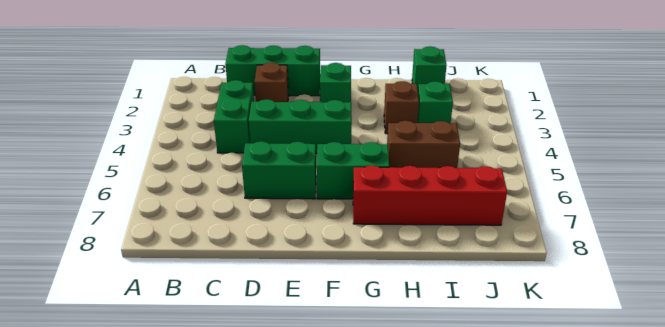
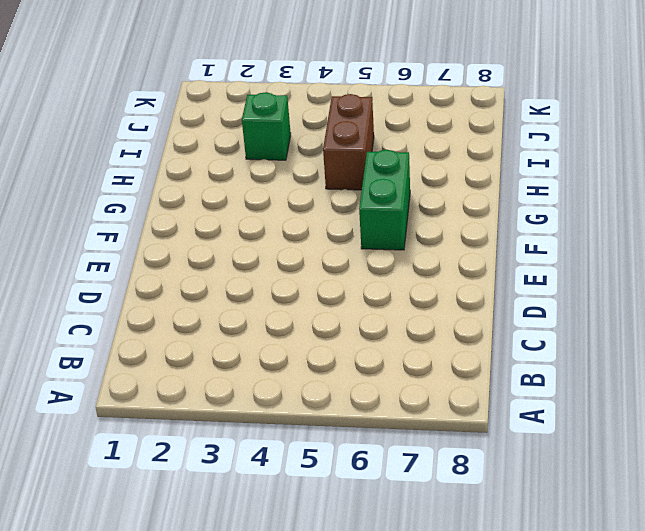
none -> green brick C1:E1 level 1
none -> green brick C3:C4 level 1
none -> brown brick D2 level 1

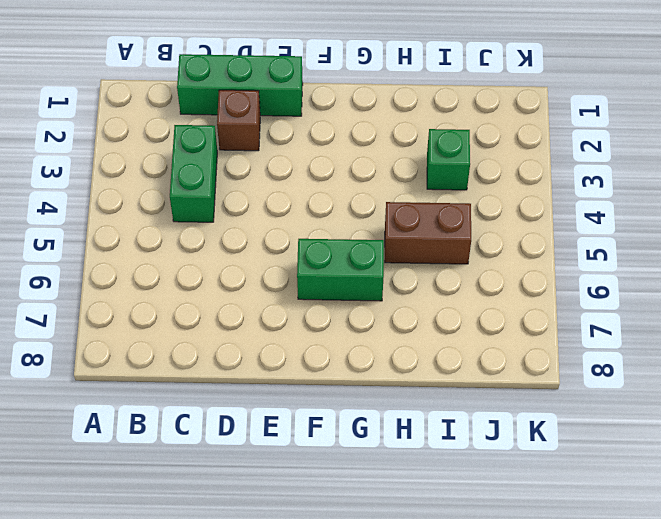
none -> green brick D4:F4 level 1
none -> green brick D6:E6 level 1
none -> green brick F2 level 1

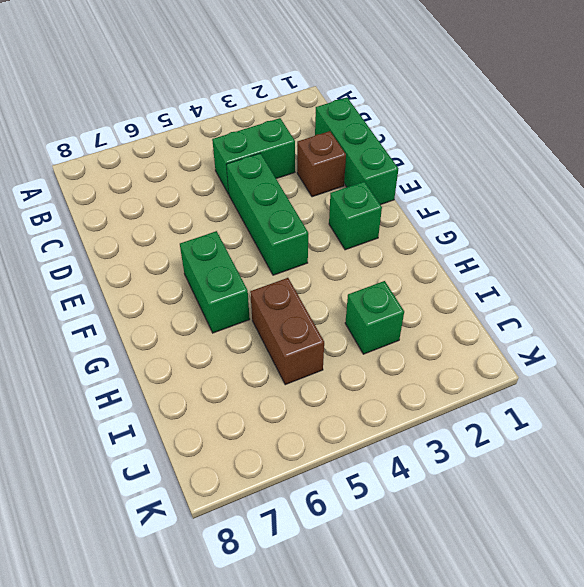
none -> green brick D6:E6 level 1
none -> red brick G7:J7 level 1
none -> brown brick H3 level 1

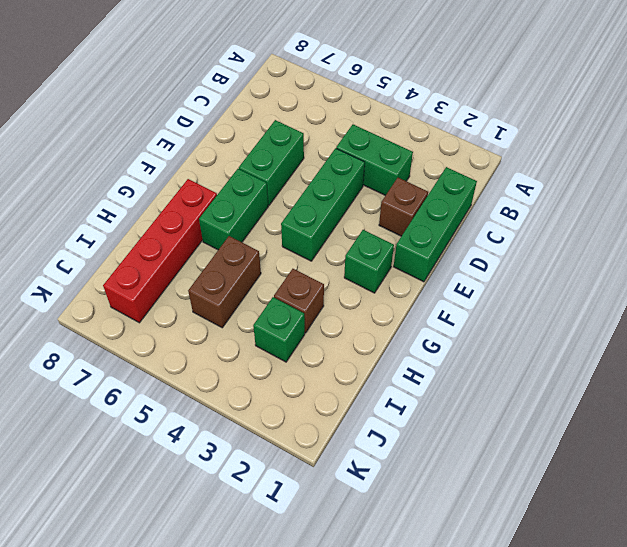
none -> green brick I1 level 1

